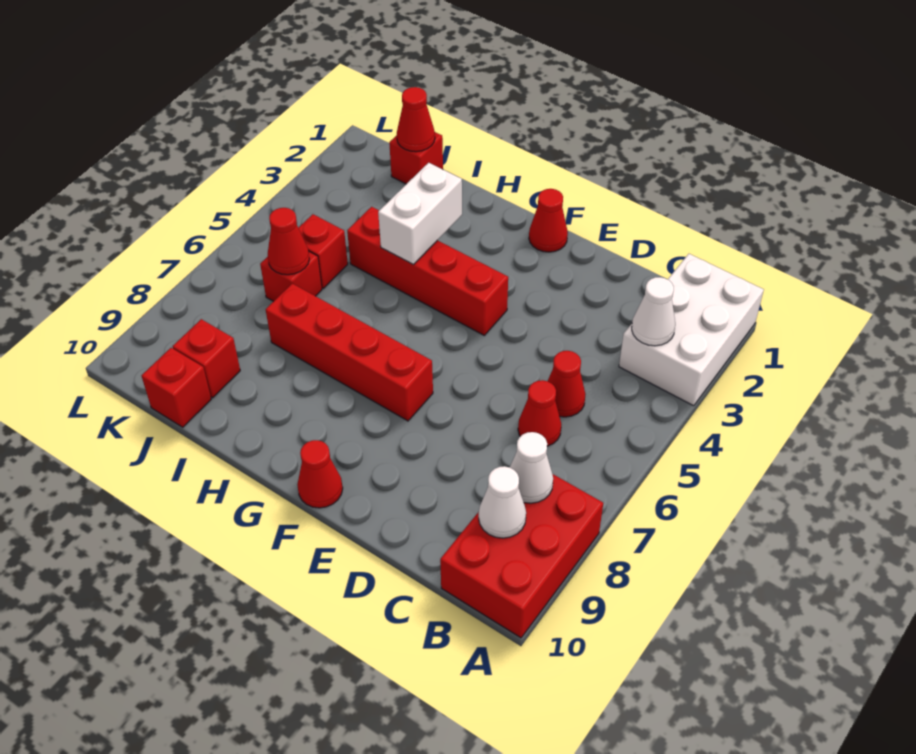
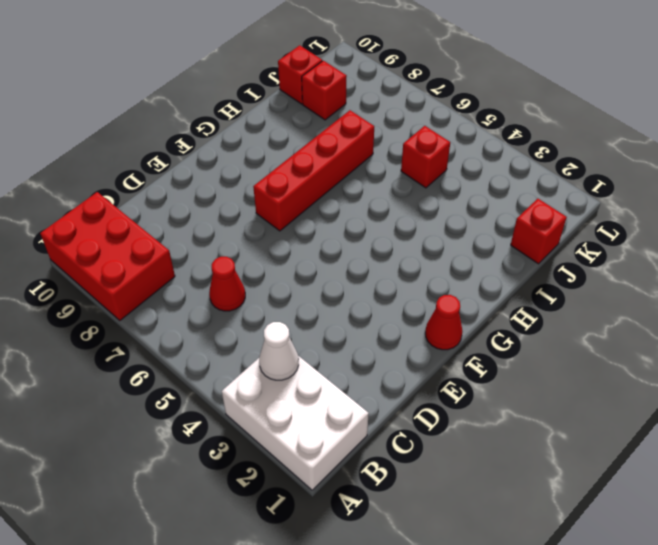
none -> red cone C5 level 1
none -> red brick F4:I4 level 1
none -> red cone F10 level 1

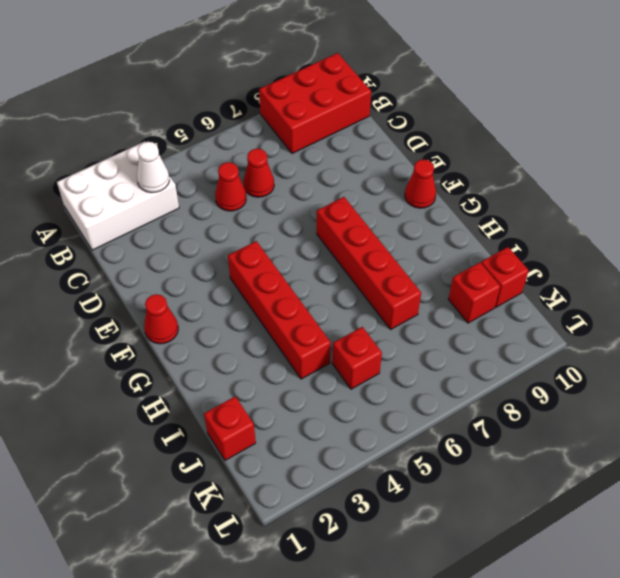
none -> red brick J6 level 1
none -> white cone B8 level 2
none -> white cone B9 level 2

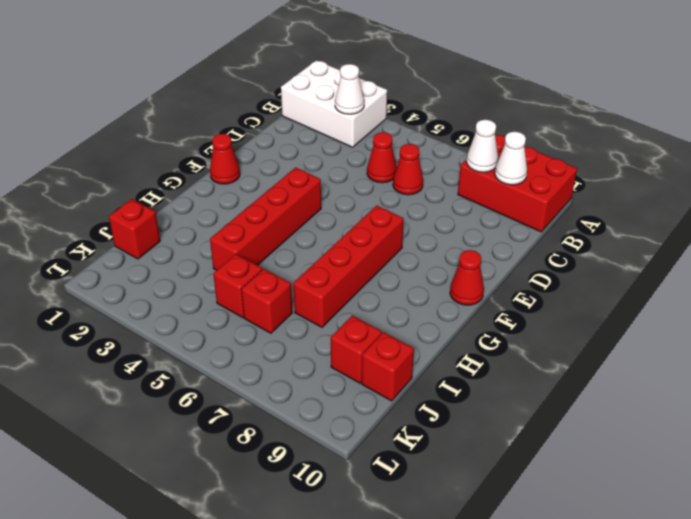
none -> white brick H3:H4 level 2
none -> red cone J1 level 2
none -> red cone J6 level 2

